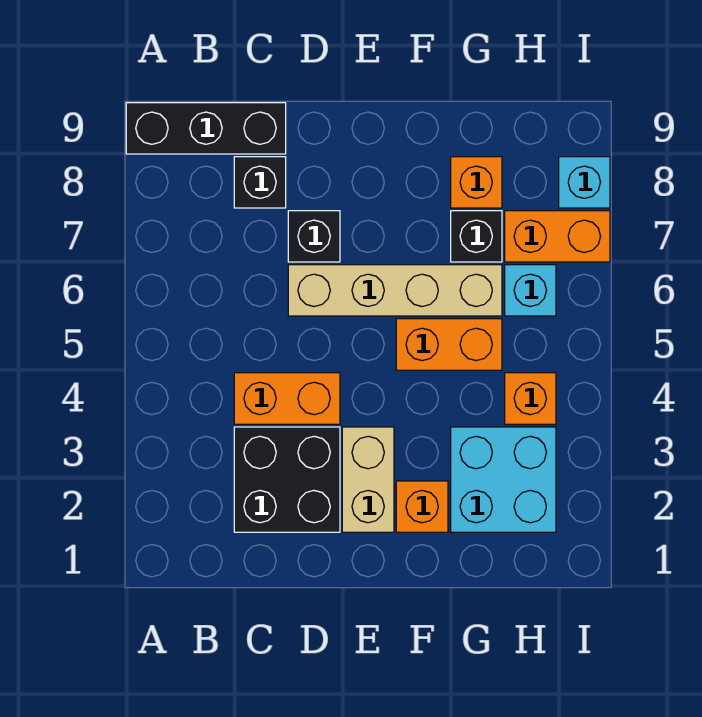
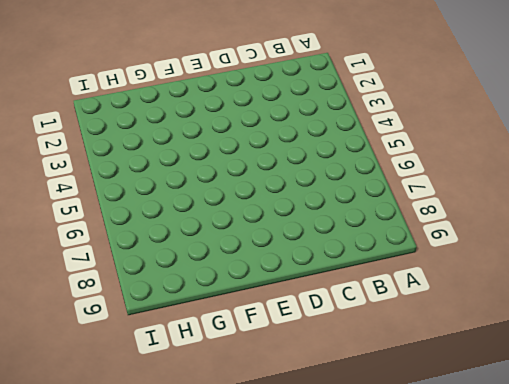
none -> black brick A9:C9 level 1
none -> black brick C2:D3 level 1
none -> orange brick C4:D4 level 1

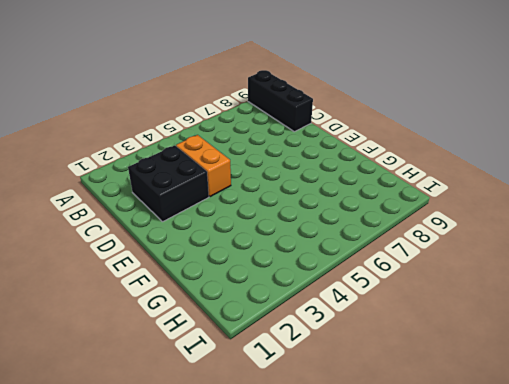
none -> black brick C8 level 1
none -> tan brick D6:G6 level 1
none -> black brick D7 level 1

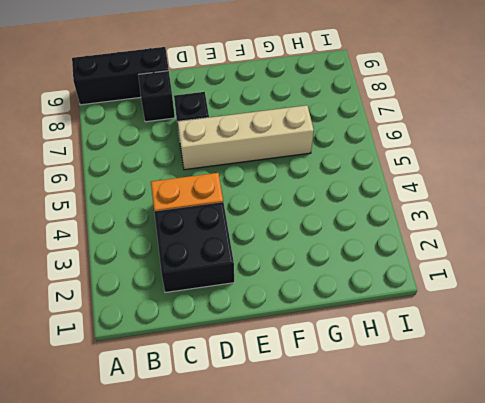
none -> tan brick E2:E3 level 1
none -> orange brick F2 level 1
none -> orange brick F5:G5 level 1

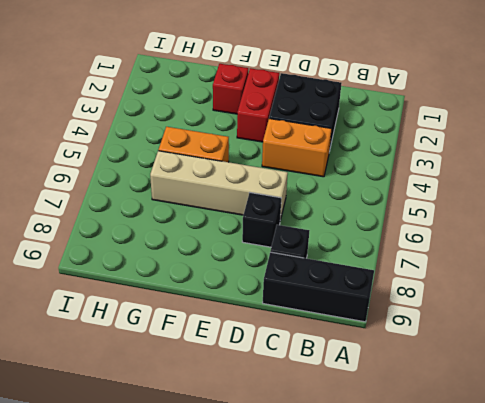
red brick E2:E3 level 1 -> tan brick E2:E3 level 1
red brick F2 level 1 -> orange brick F2 level 1
none -> cyan brick G2:H3 level 1
none -> black brick G7 level 1
none -> orange brick G8 level 1

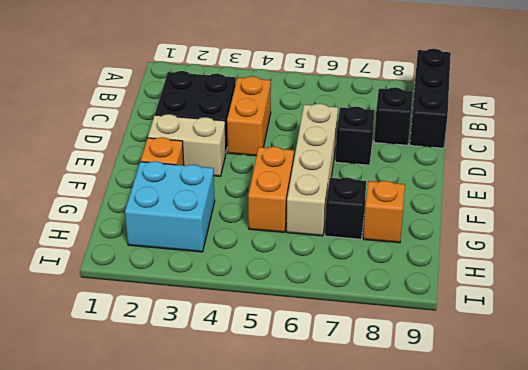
none -> orange brick H4 level 1
none -> cyan brick H6 level 1
none -> orange brick H7:I7 level 1

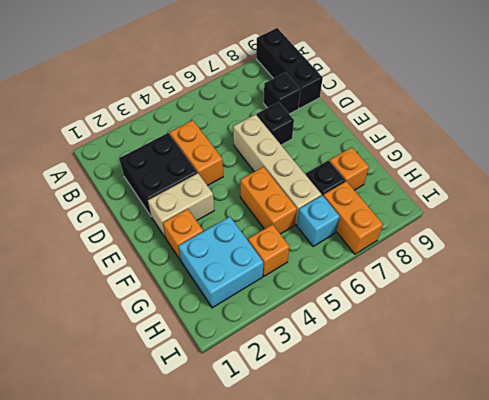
none -> cyan brick I8 level 1

